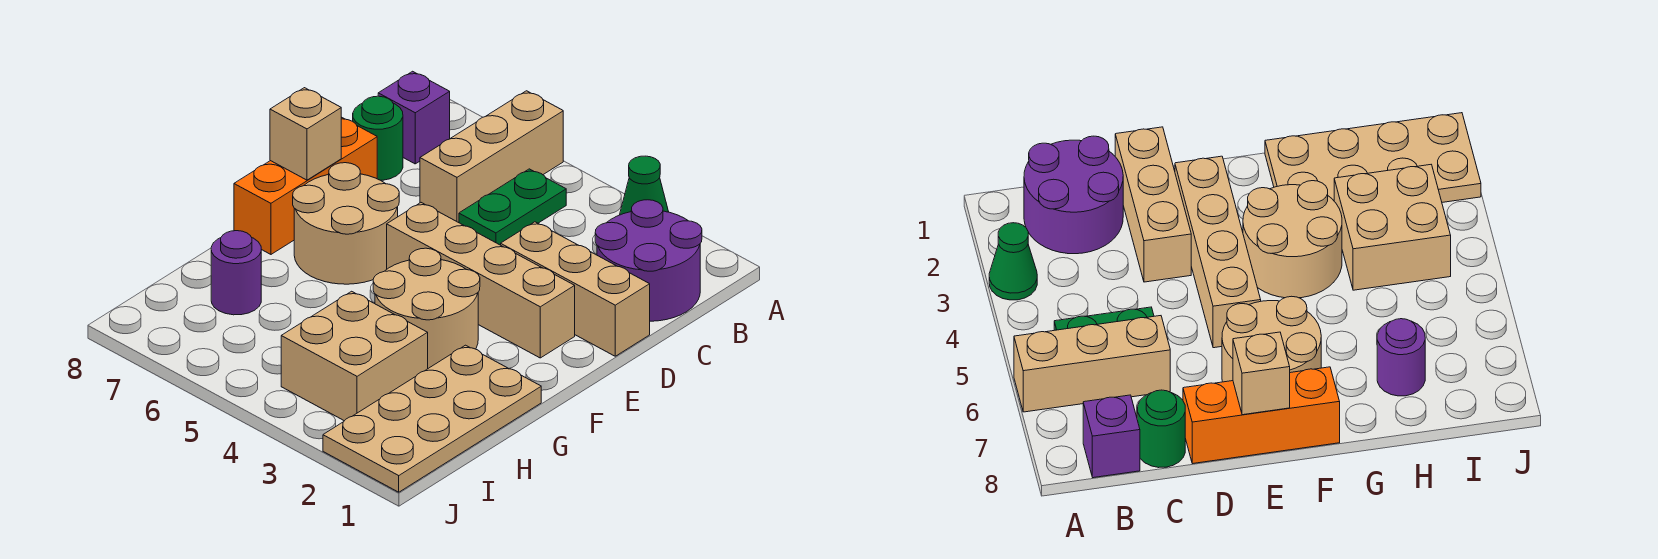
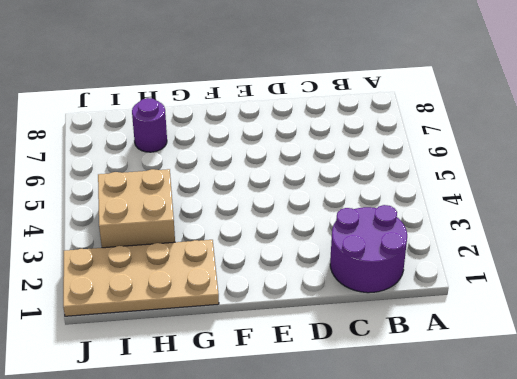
none -> green cone A3 level 1
none -> tan brick A6:C6 level 1
none -> green plate B5:C5 level 1

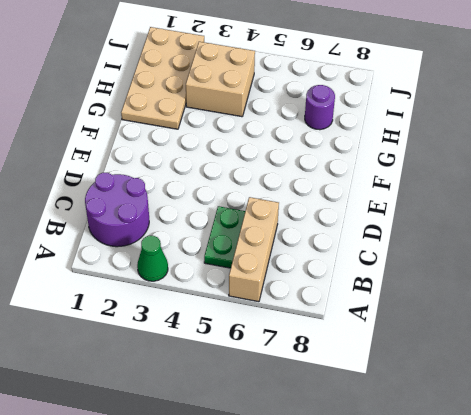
none -> purple brick B8 level 1
none -> green round brick C8 level 1
none -> tan brick D1:D3 level 1

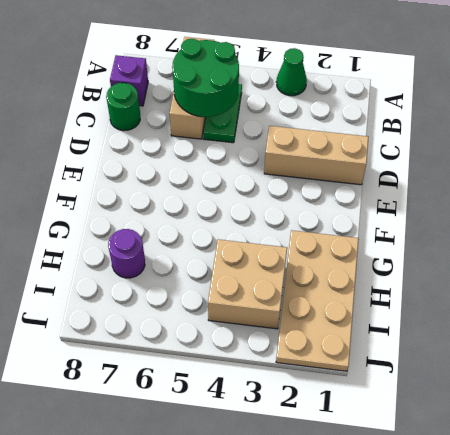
green round brick B5:C6 level 2 -> none
none -> purple round brick B1:C2 level 1
none -> orange brick D8:F8 level 1
none -> tan brick E2:E5 level 1

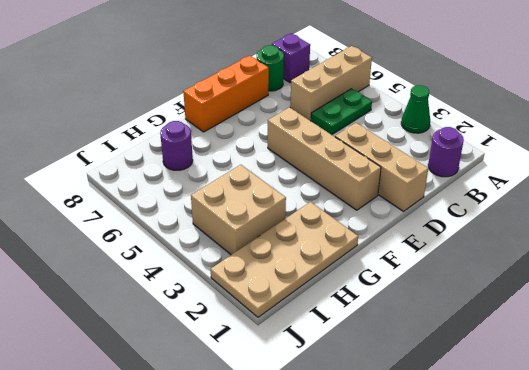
purple round brick B1 level 1 -> purple round brick B1:C2 level 1
none -> tan round brick E6:F7 level 1
none -> tan round brick F3:G4 level 1
none -> tan brick E8 level 2

